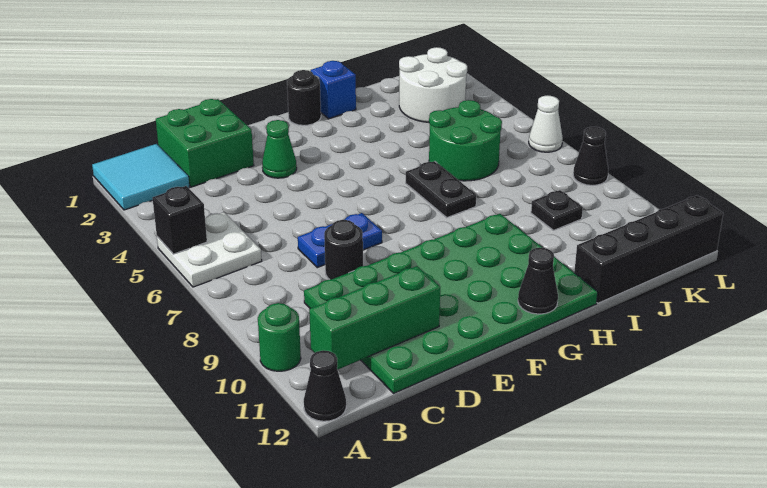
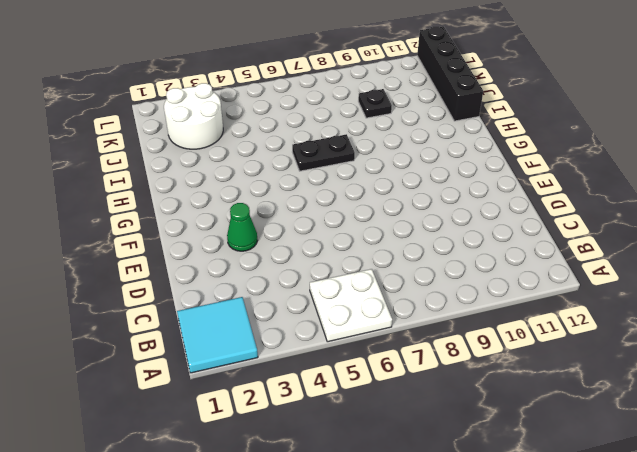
none -> green round brick A10 level 1
none -> black cone A12 level 1
none -> green brick C1:D2 level 1

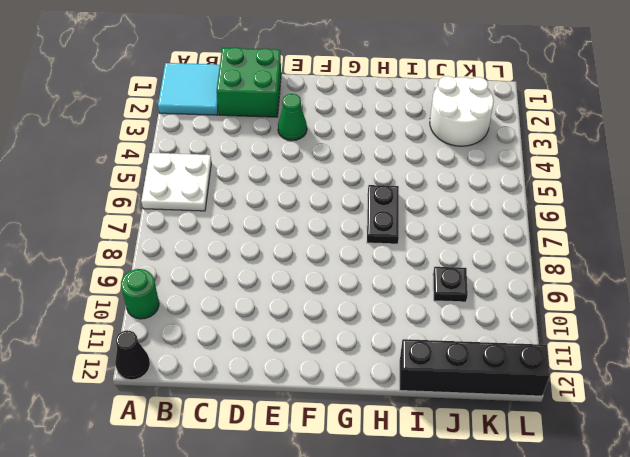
none -> green plate C9:H12 level 1
none -> blue plate D7:E7 level 1
none -> black round brick D8 level 1

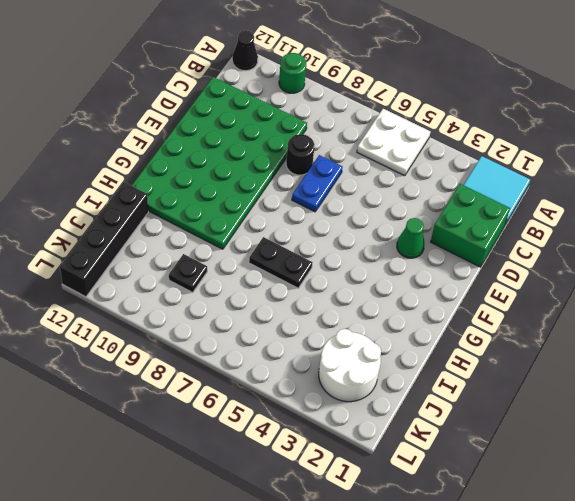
none -> black round brick G1 level 1
none -> blue brick H1 level 1
none -> green round brick I5:J6 level 1

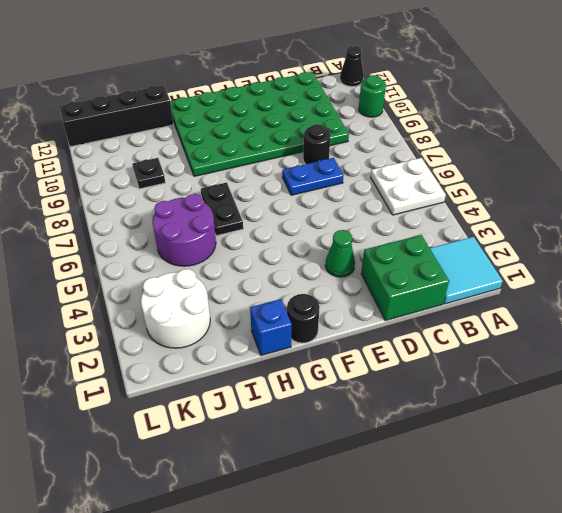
purple round brick I5:J6 level 1 -> green round brick I5:J6 level 1
none -> white cone L6 level 1
none -> black cone L8 level 1
none -> black brick A5 level 2

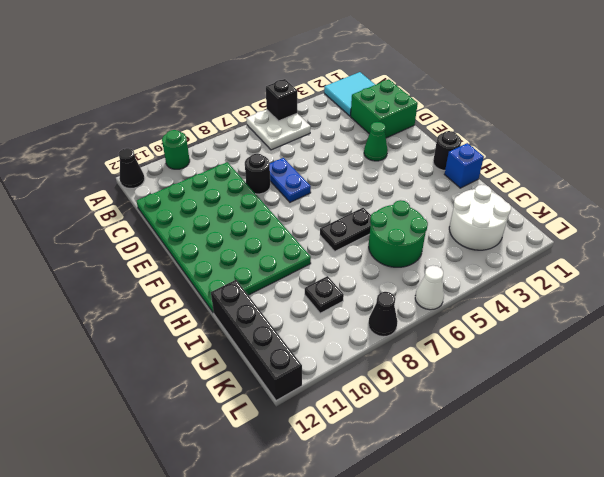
none -> green brick B11:D11 level 2
none -> black cone G12 level 2

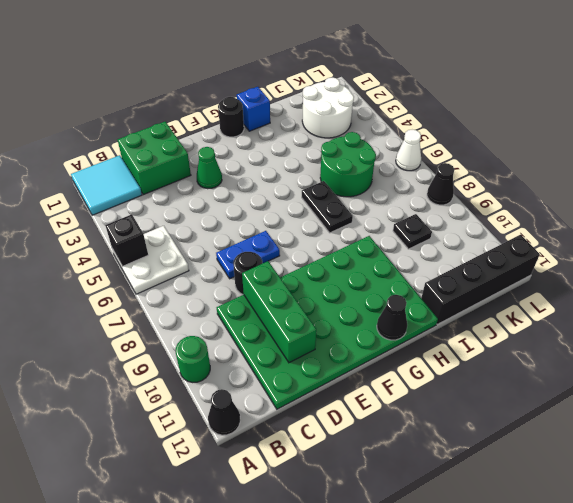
green brick D9:D11 level 2 -> green brick B11:D11 level 2

